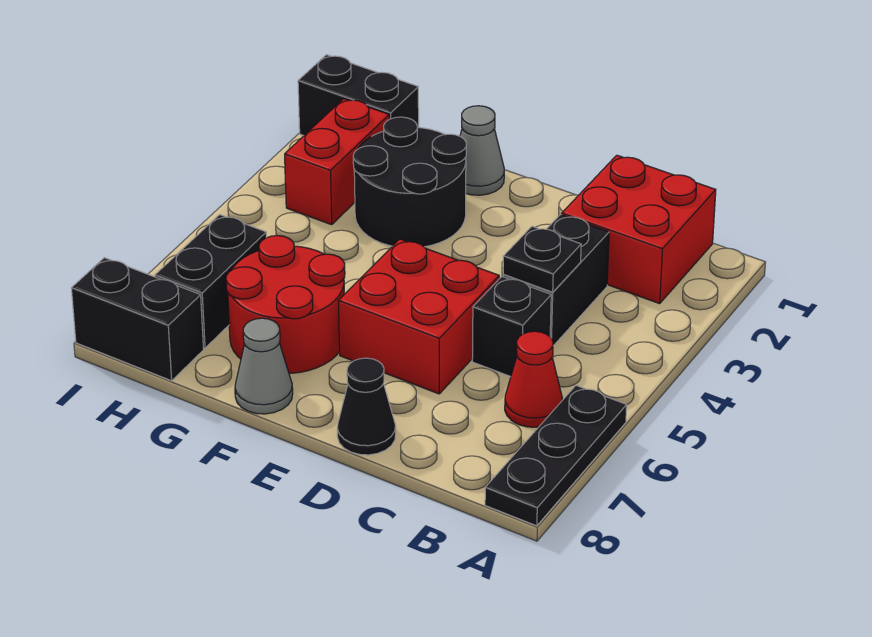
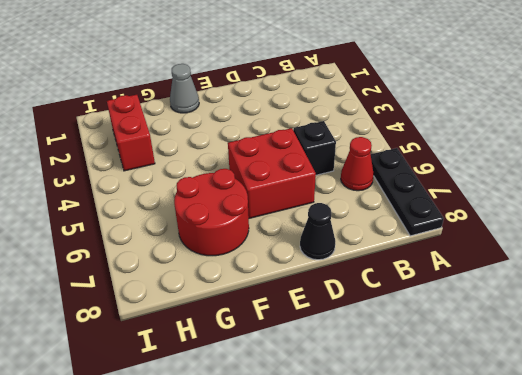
none -> red brick B1:C2 level 1
none -> black brick C3:C4 level 1
none -> black round brick F2:G3 level 1

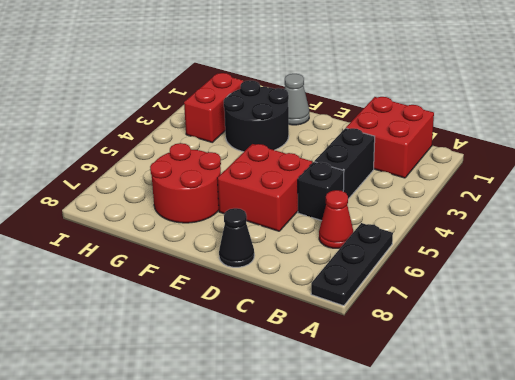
none -> grey cone F8 level 1
none -> black brick H1:I1 level 1
none -> black brick H6:H7 level 1

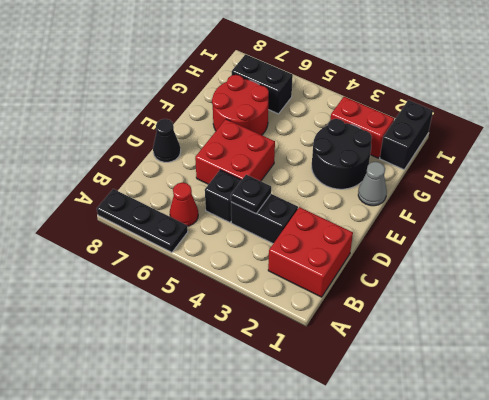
none -> grey cone F8 level 1
none -> black brick H8:I8 level 1

